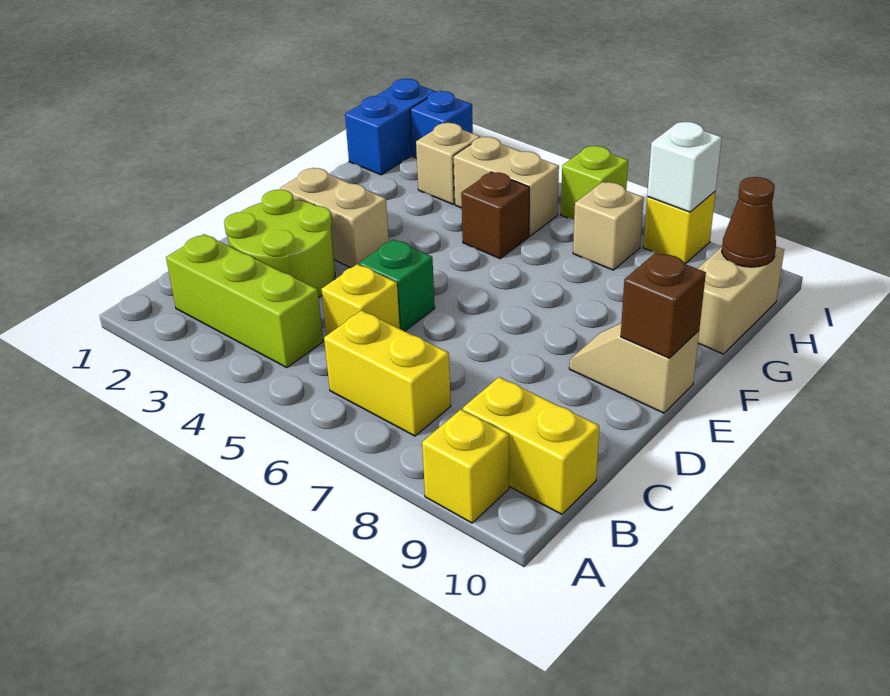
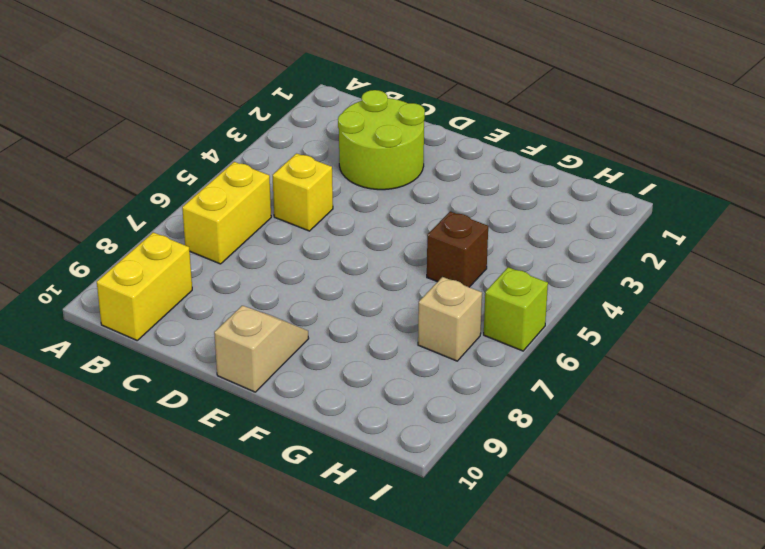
none -> yellow brick A9 level 1
none -> lime brick B2:B4 level 1
none -> green brick D5 level 1

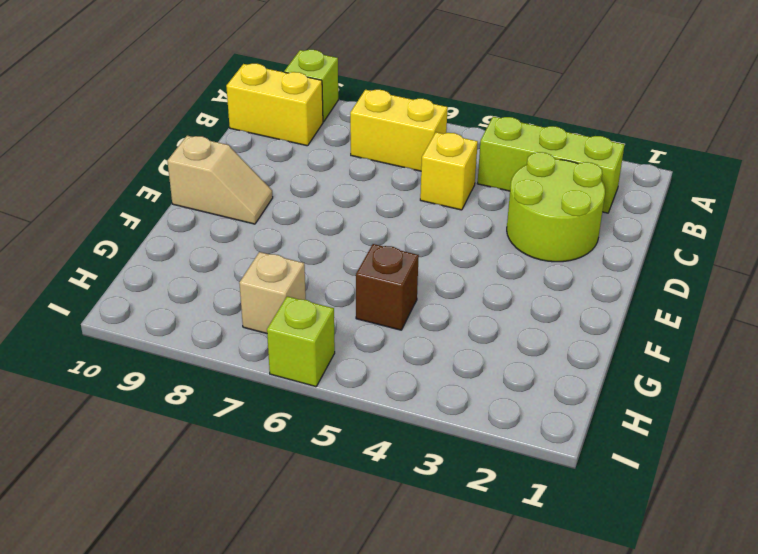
lime brick A9 level 1 -> yellow brick A9 level 1
none -> green brick D5 level 1
none -> tan brick E2:E3 level 1
none -> tan brick G10:H10 level 1

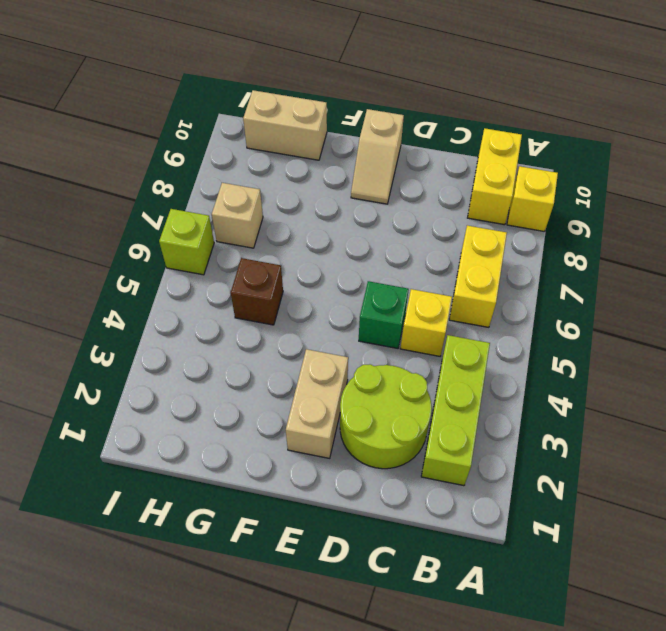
none -> blue brick H1:I1 level 1
none -> tan brick H3 level 1
none -> tan brick H4:H5 level 1

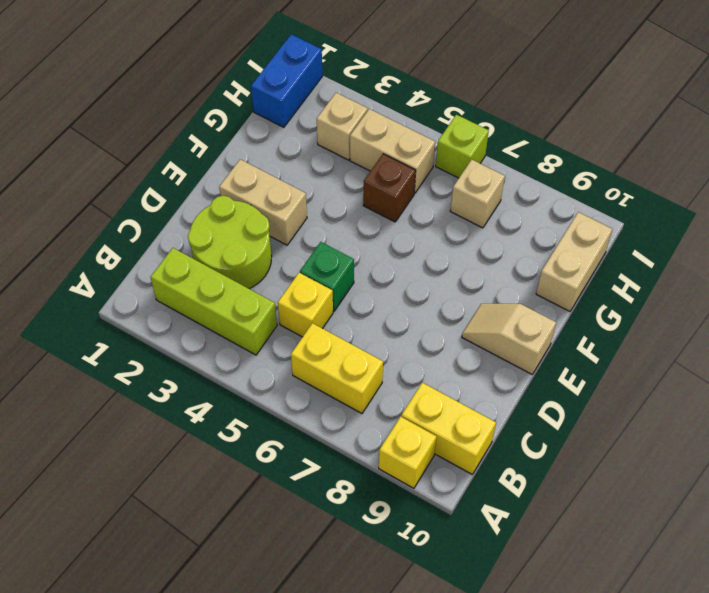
none -> blue brick I2 level 1
none -> yellow brick I8 level 1
none -> brown brick E10 level 2

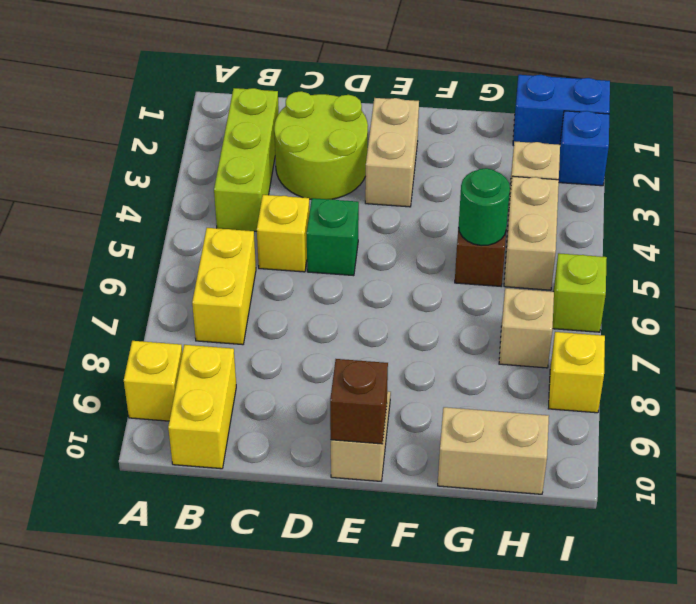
green round brick G5 level 2 -> none
none -> brown cone H10 level 2
none -> white brick I8 level 2

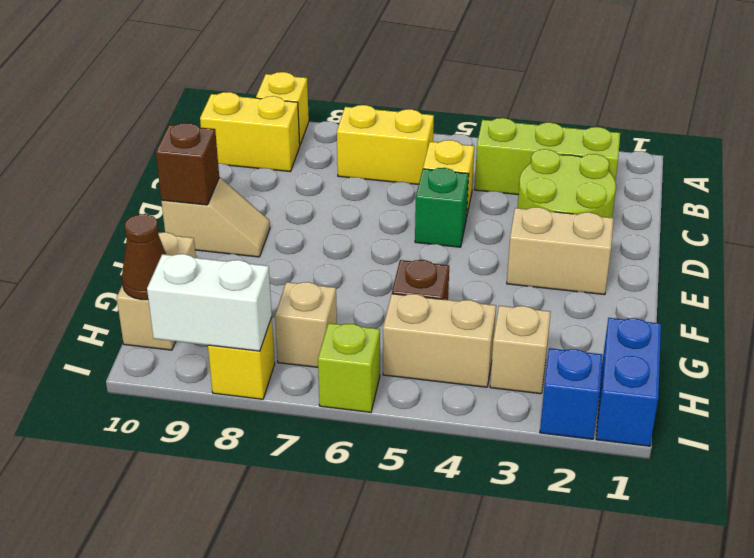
white brick I8:I9 level 2 -> white brick I8 level 2

